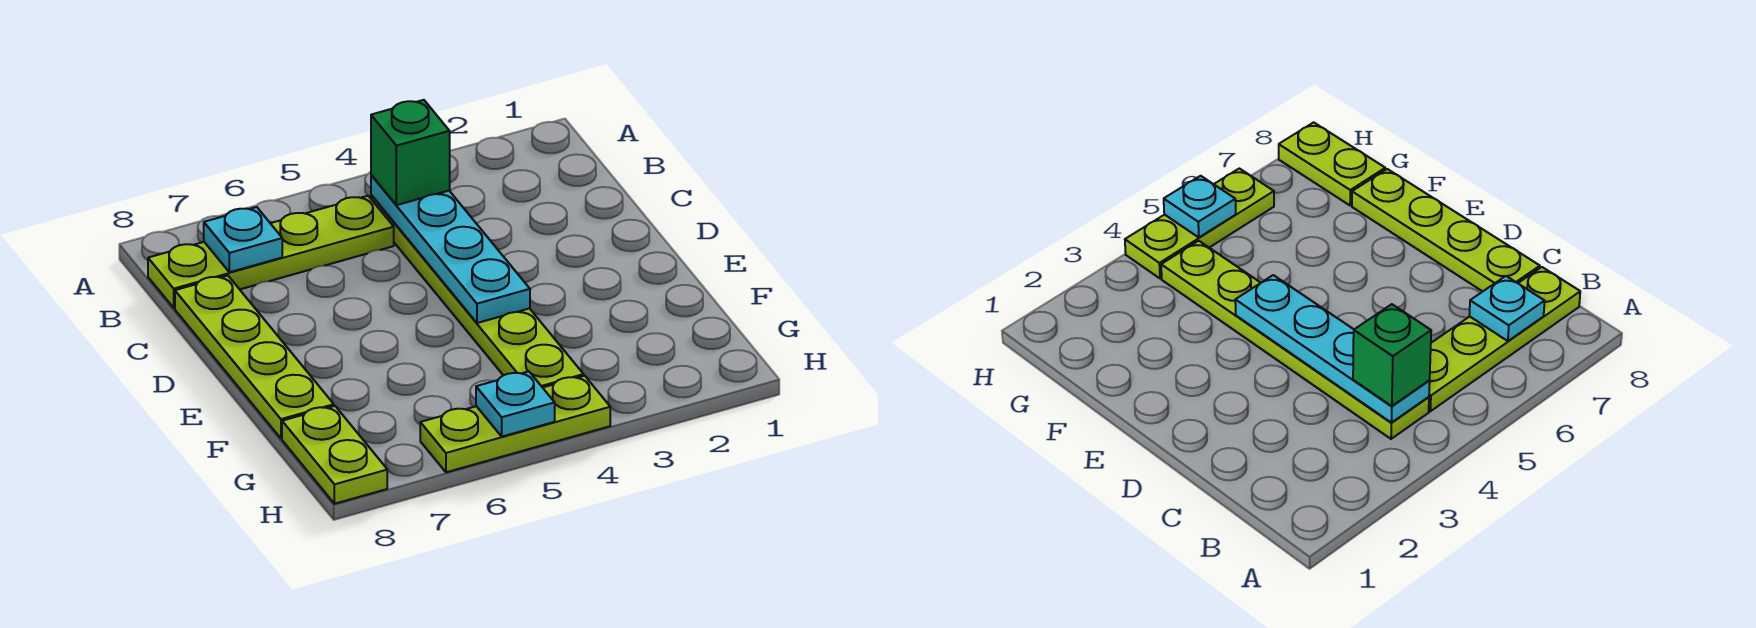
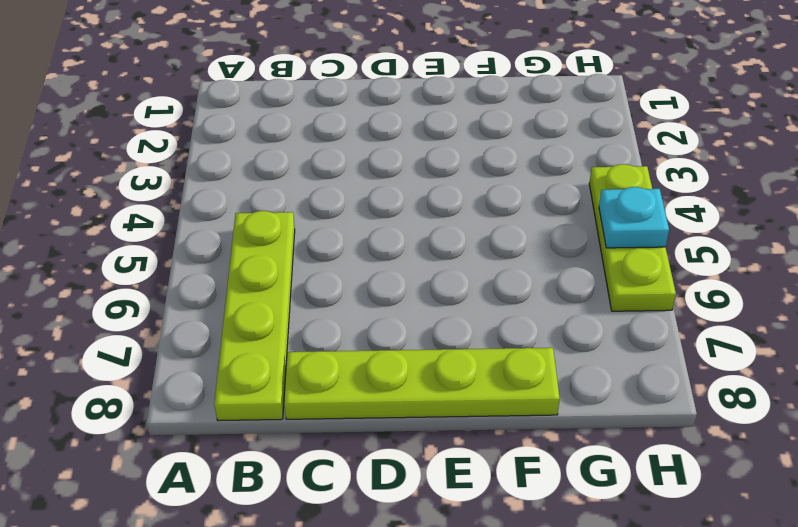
none -> lime plate B4:G4 level 1
none -> lime plate G8:H8 level 1

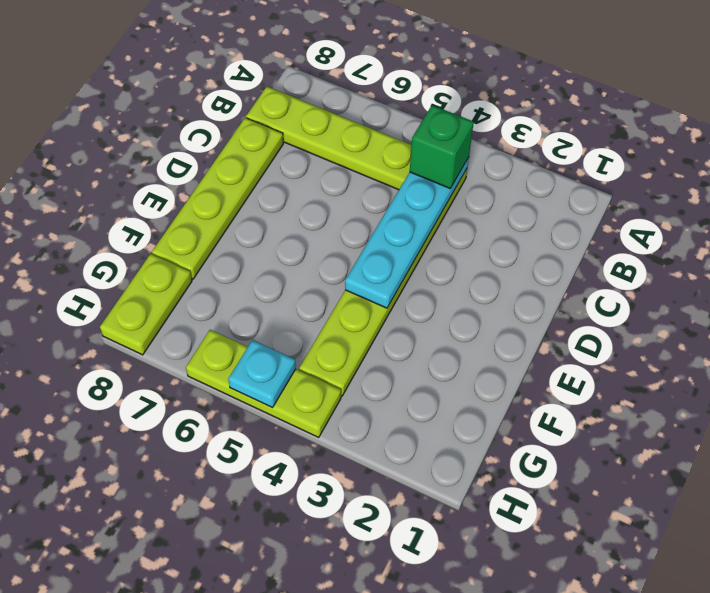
none -> cyan plate B7 level 2

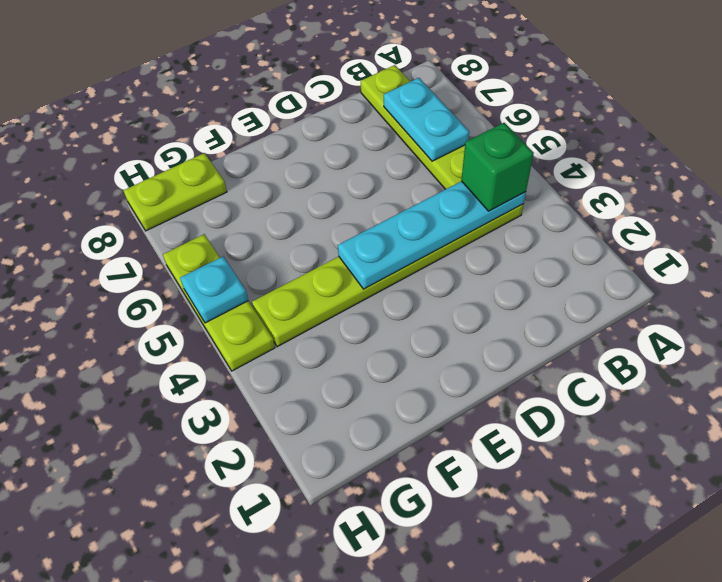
cyan plate B6:B7 level 2 -> cyan plate B7 level 2
none -> lime plate C8:F8 level 1

